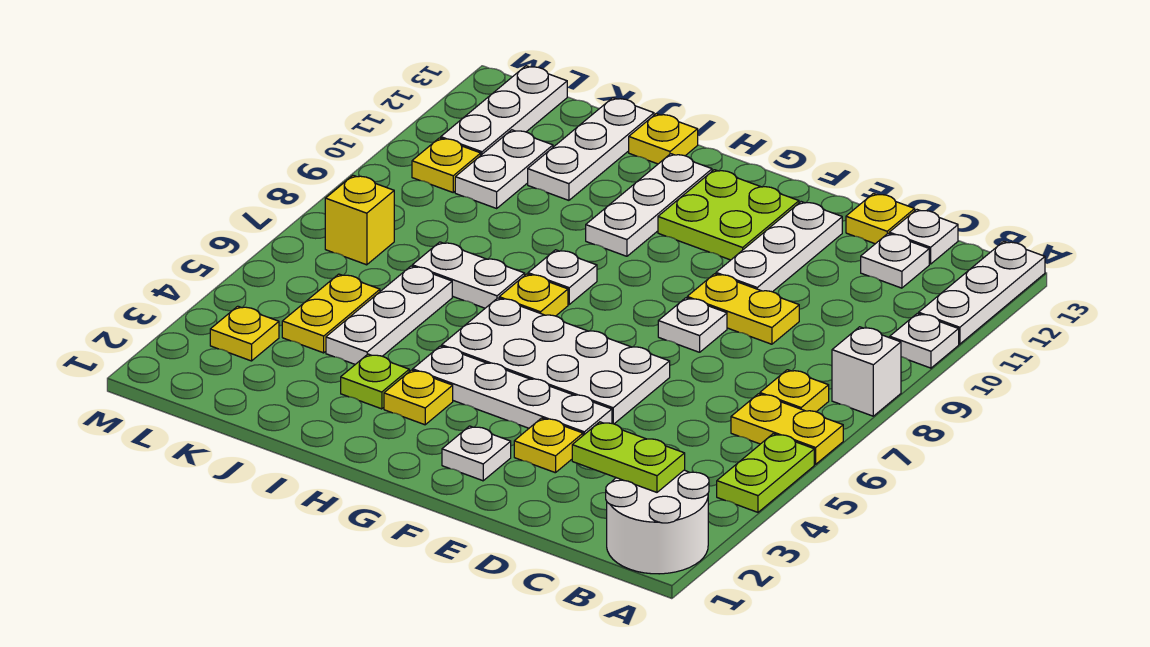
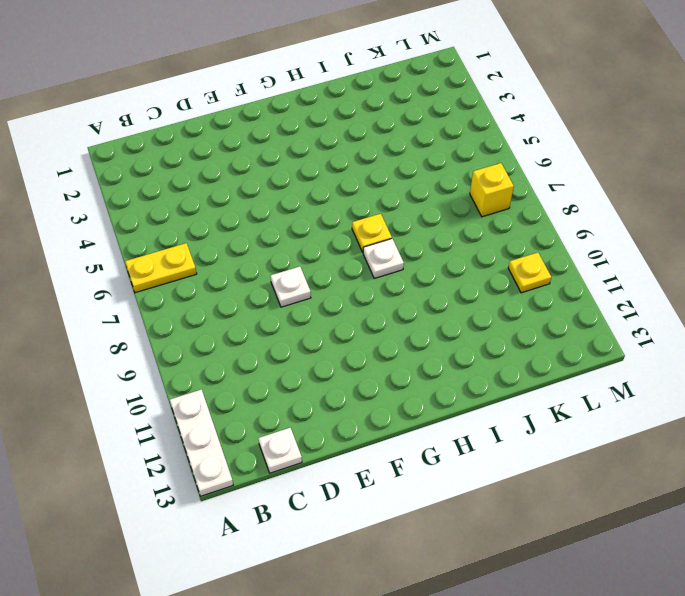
none -> white round brick A1:B2 level 1
none -> lime plate A4:A5 level 1
none -> white brick A8 level 1
none -> white plate A10 level 1

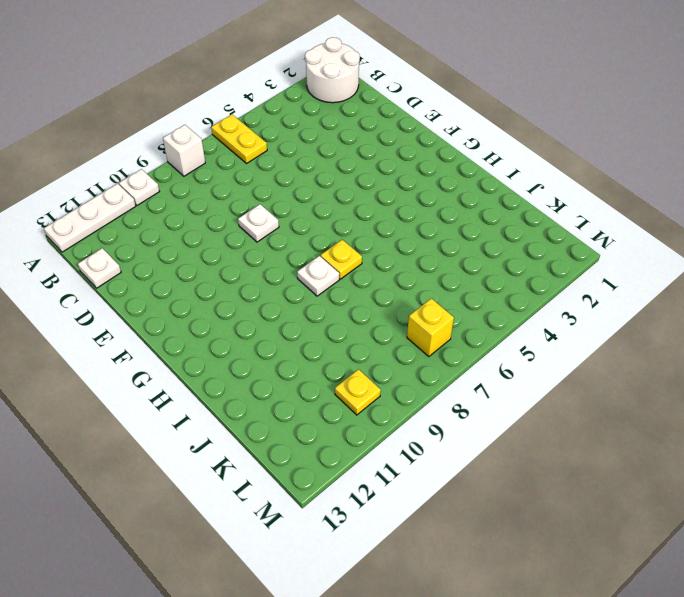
none -> lime plate A4:A5 level 1
none -> yellow plate B7 level 1
none -> white plate C12 level 1
none -> yellow plate D9:E9 level 1

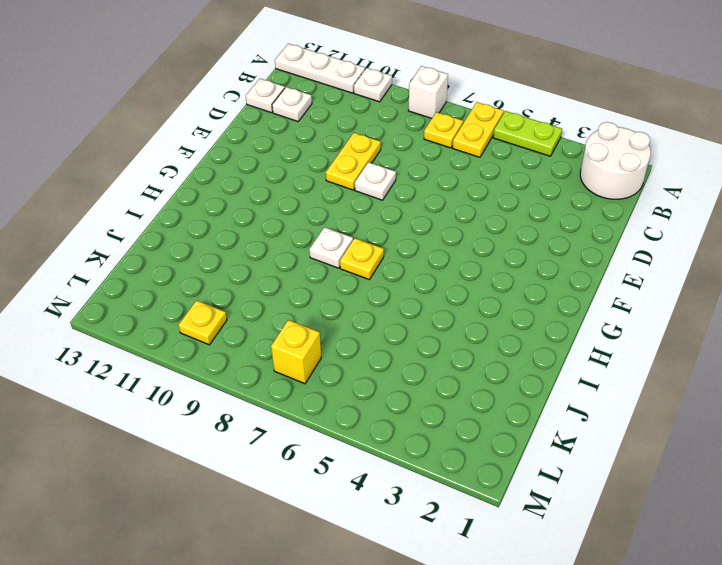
none -> yellow plate D13 level 1
none -> yellow plate E3 level 1
none -> white plate E4:H4 level 1
none -> white plate E5:H6 level 1

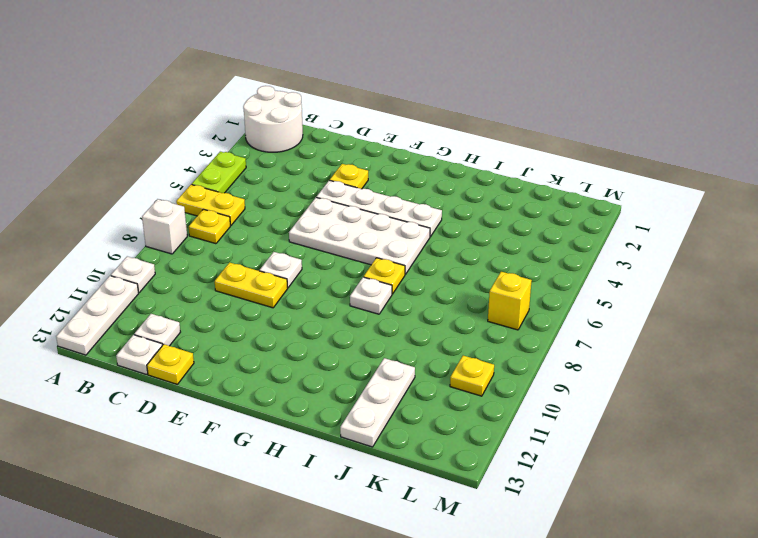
none -> white plate E10:E12 level 1
none -> white plate F2 level 1
none -> lime plate F11:G12 level 1
none -> yellow plate H3 level 1

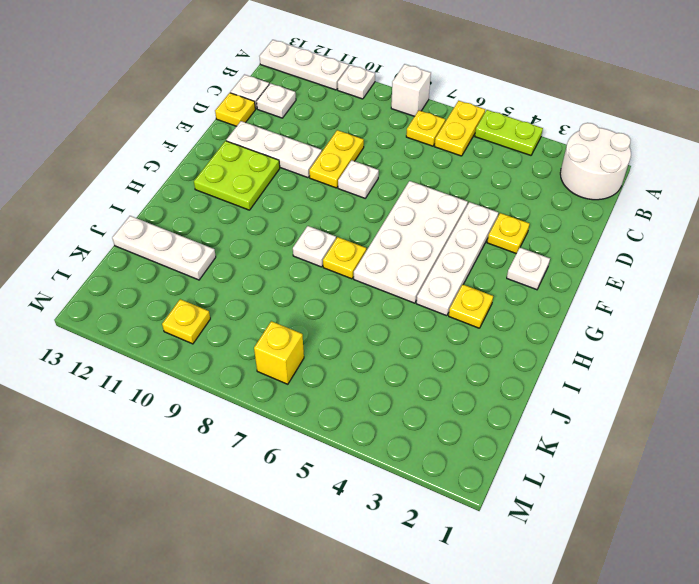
none -> white plate H10:H12 level 1
none -> lime plate I3 level 1
none -> white plate I7:J7 level 1
none -> yellow plate I13 level 1

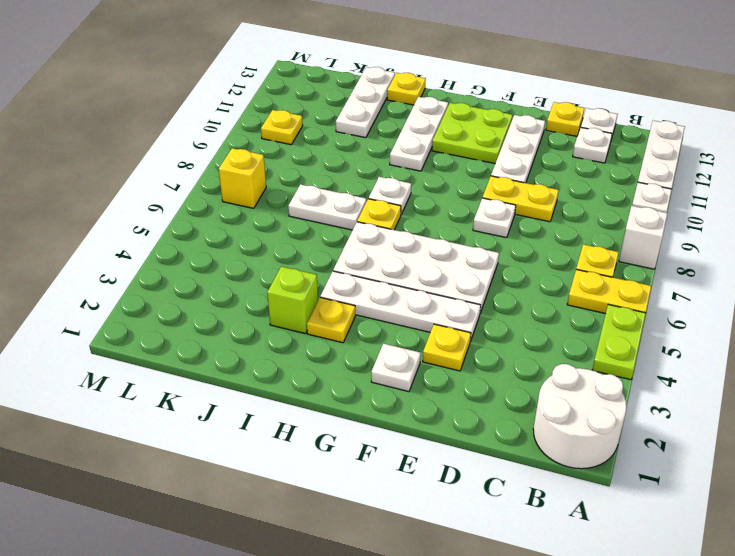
lime brick I3 level 1 -> lime plate I3 level 1
none -> white plate J4:J6 level 1
none -> yellow plate K4:K5 level 1
none -> white plate K10:K11 level 1
none -> yellow plate L3 level 1

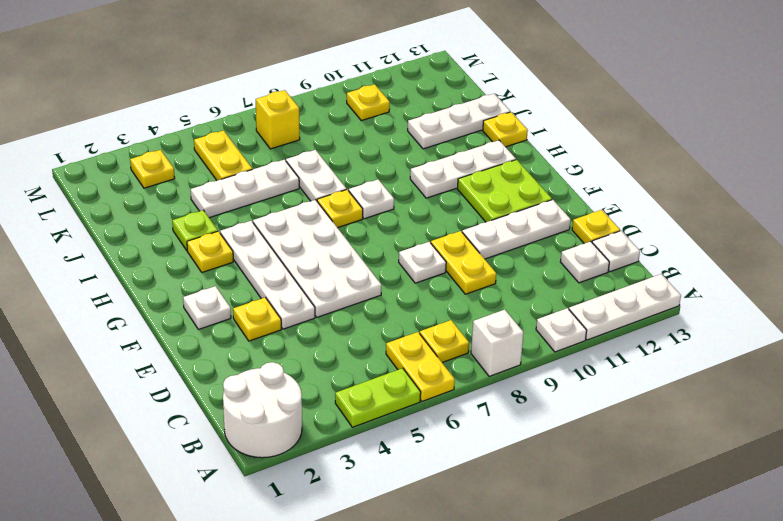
yellow plate K5:L5 level 1 -> yellow plate K4:K5 level 1
none -> white plate K10:K11 level 1
none -> white plate L11:L13 level 1
none -> lime plate B2:C2 level 2

